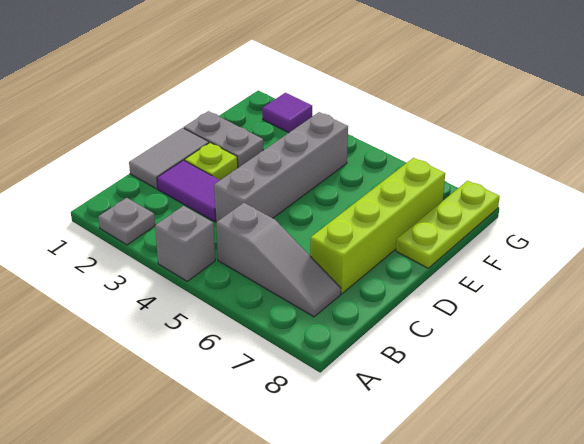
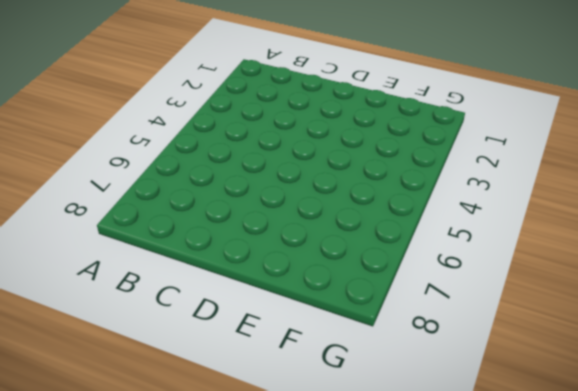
none -> grey plate A2 level 1
none -> grey brick A4 level 1

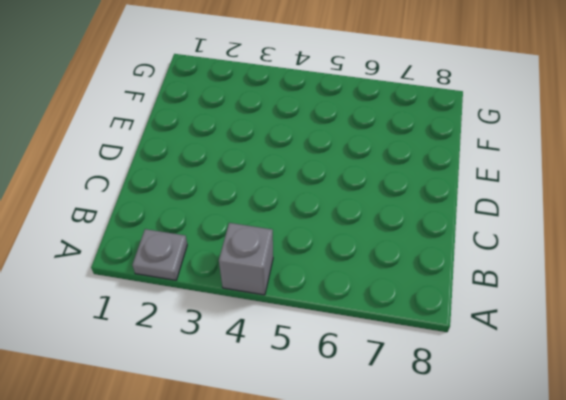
none -> grey slope B5:B7 level 1 top 5
none -> grey tile C1:D1 level 1

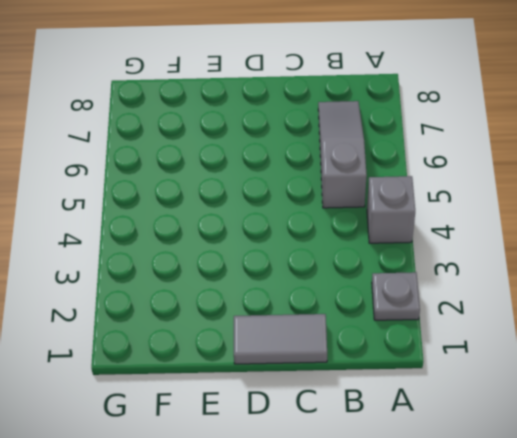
none -> purple tile C2:C3 level 1
none -> grey brick C4:F4 level 1

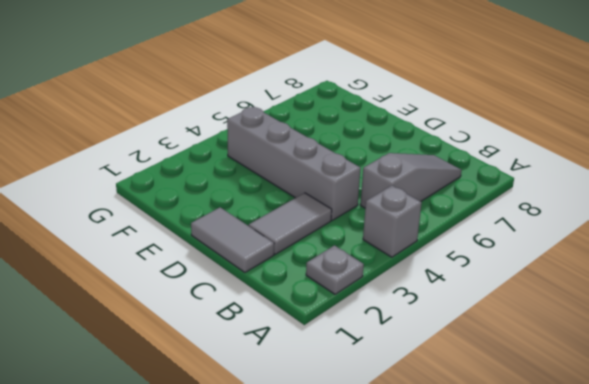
grey tile C2:C3 level 1 -> purple tile C2:C3 level 1
none -> lime brick C7:F7 level 1
none -> lime plate D2 level 1

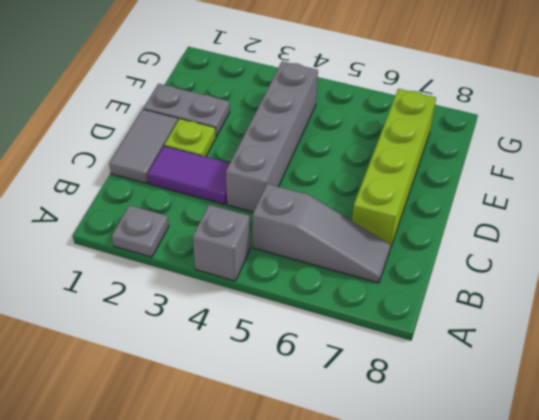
none -> lime plate E8:G8 level 1
none -> purple tile G2 level 1

